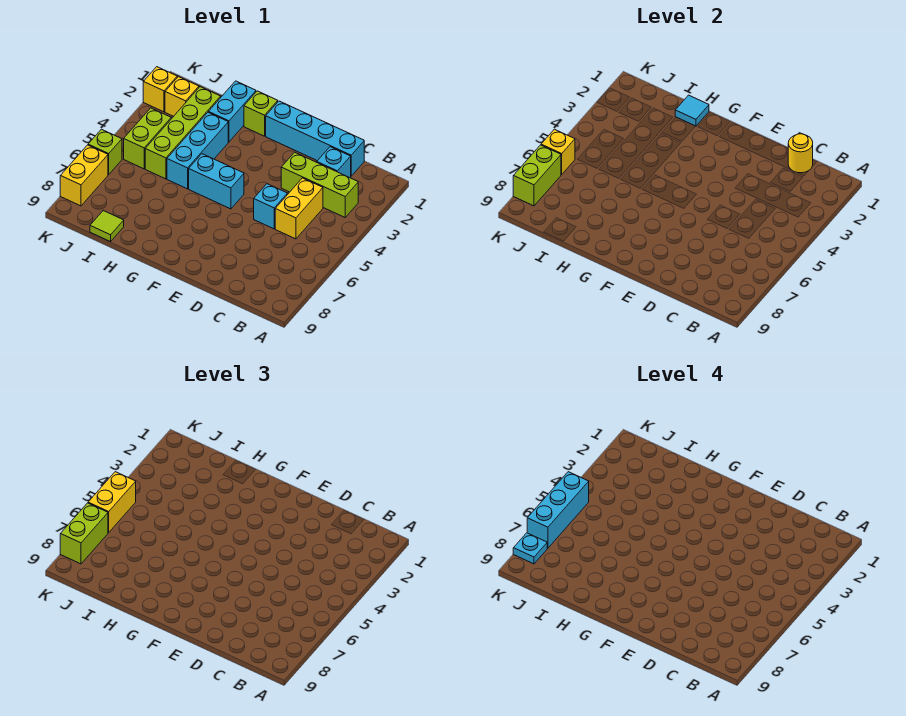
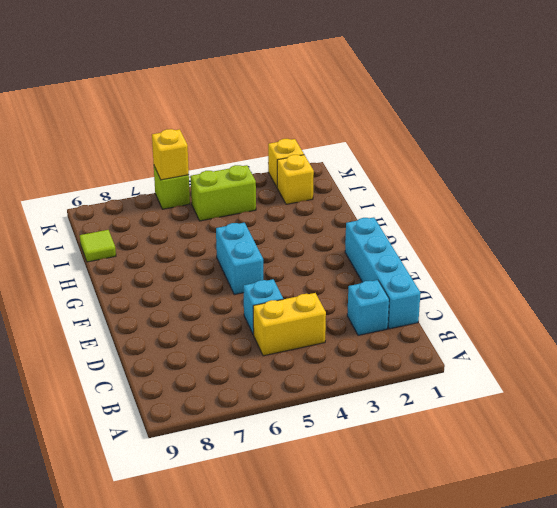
none -> lime brick B3:D3 level 1
none -> lime brick G1 level 1
none -> cyan brick H1:H2 level 1

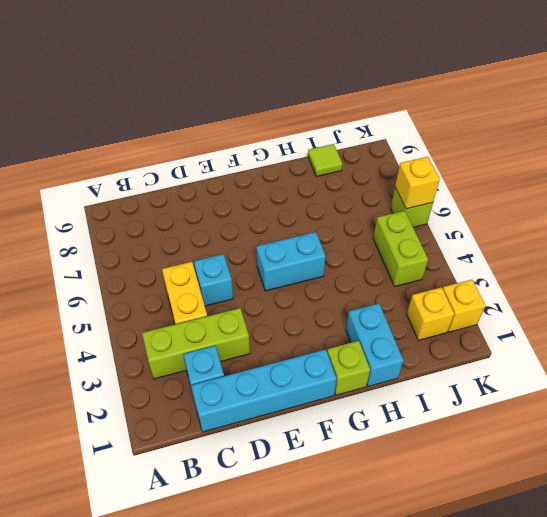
none -> cyan brick H3:H5 level 1
none -> lime brick I2:I5 level 1
none -> yellow brick K7:K8 level 1

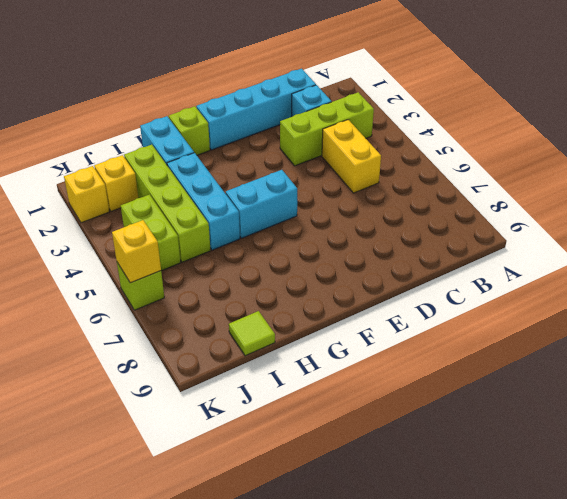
none -> cyan brick D5 level 1
none -> yellow brick K7:K8 level 1
none -> yellow round brick C1 level 2

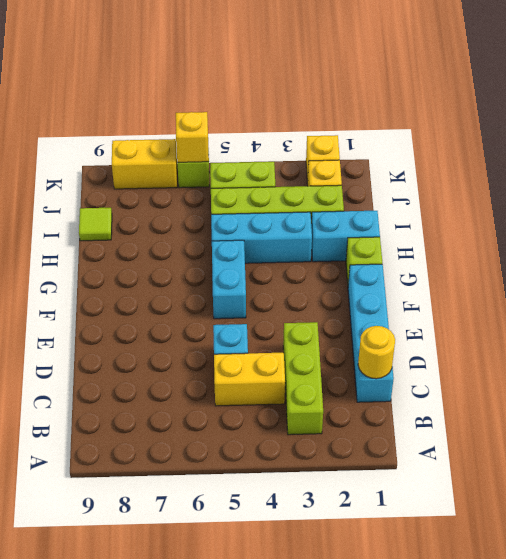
none -> cyan brick C2 level 1
none -> cyan tile H1 level 2
none -> lime brick K7:K8 level 2

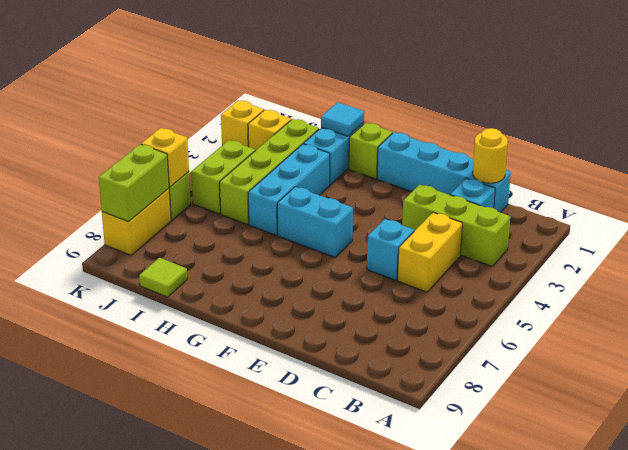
none -> yellow brick K5:K6 level 3
none -> lime brick K7:K8 level 3
none -> cyan brick K5:K7 level 4

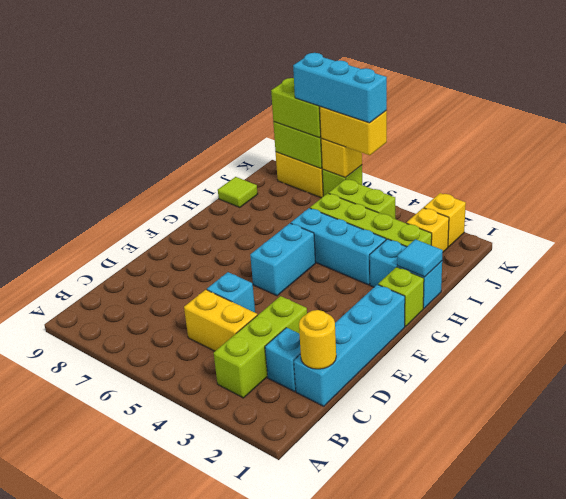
none -> cyan plate K8 level 4

